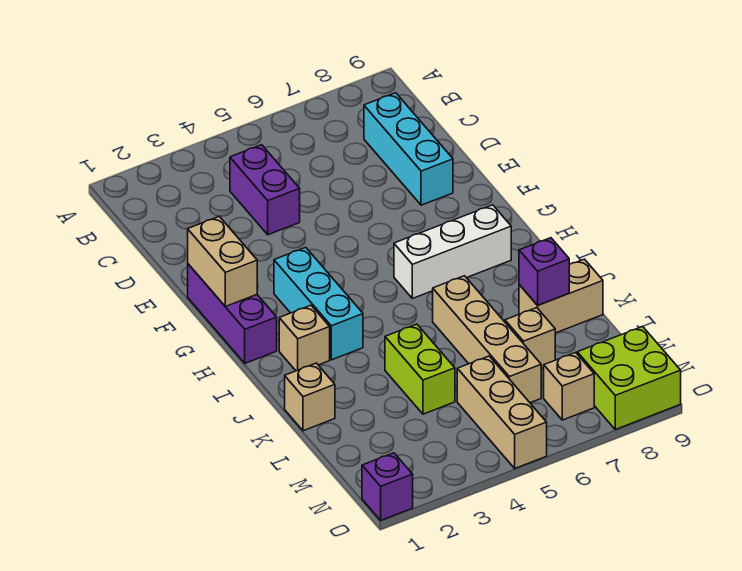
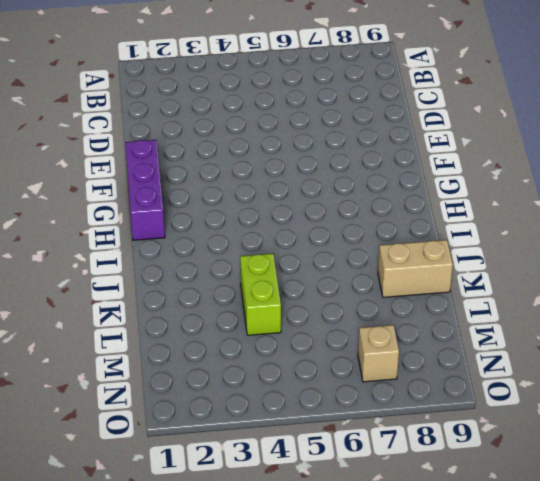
none -> purple brick C4:D4 level 1
none -> cyan brick C8:E8 level 1
none -> cyan brick G3:I3 level 1

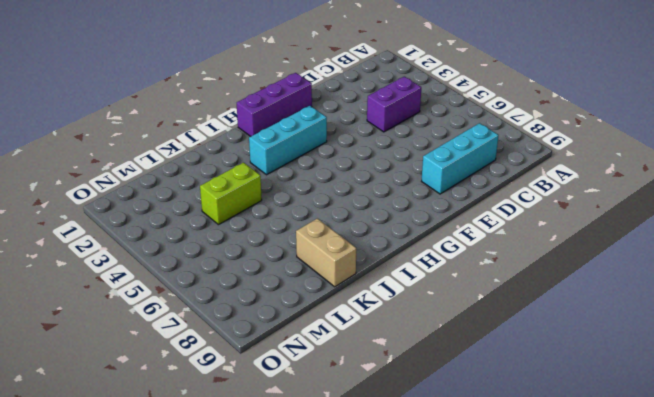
none -> white brick H6:H8 level 1
none -> tan brick I2 level 1
none -> tan brick J6:M6 level 1

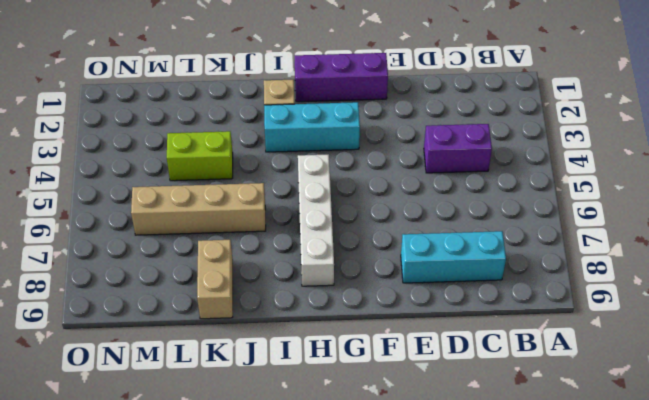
white brick H5:H8 level 1 -> white brick H6:H8 level 1
none -> tan brick K1 level 1
none -> tan brick L7 level 1
none -> tan brick M5:O5 level 1

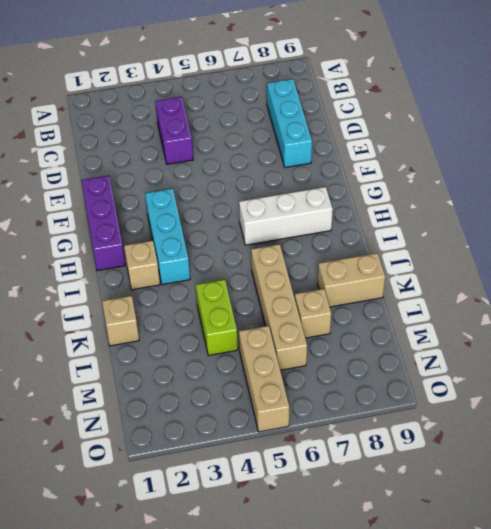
none -> tan brick N7 level 1
none -> lime brick N8:O9 level 1
none -> purple brick O1 level 1

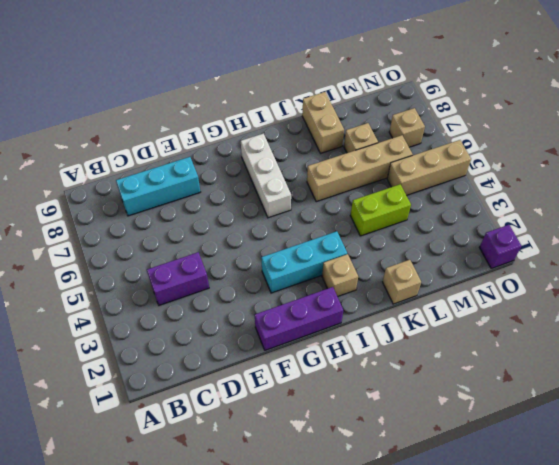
none -> lime brick N8:O9 level 1
none -> tan brick F1:G1 level 2
none -> purple brick K8 level 2

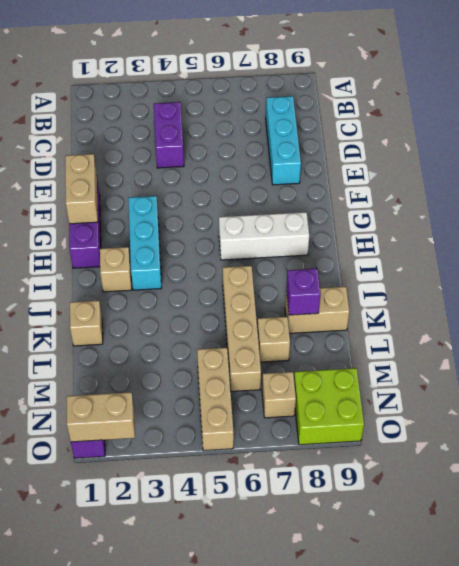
tan brick O1:O2 level 2 -> none
none -> lime brick K4:L4 level 1

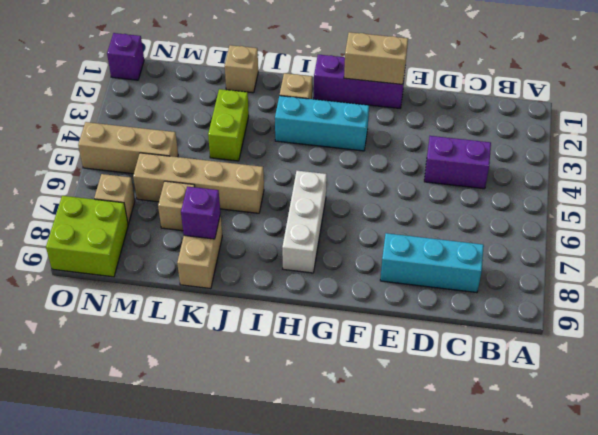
lime brick K3:K4 level 1 -> lime brick K4:L4 level 1

